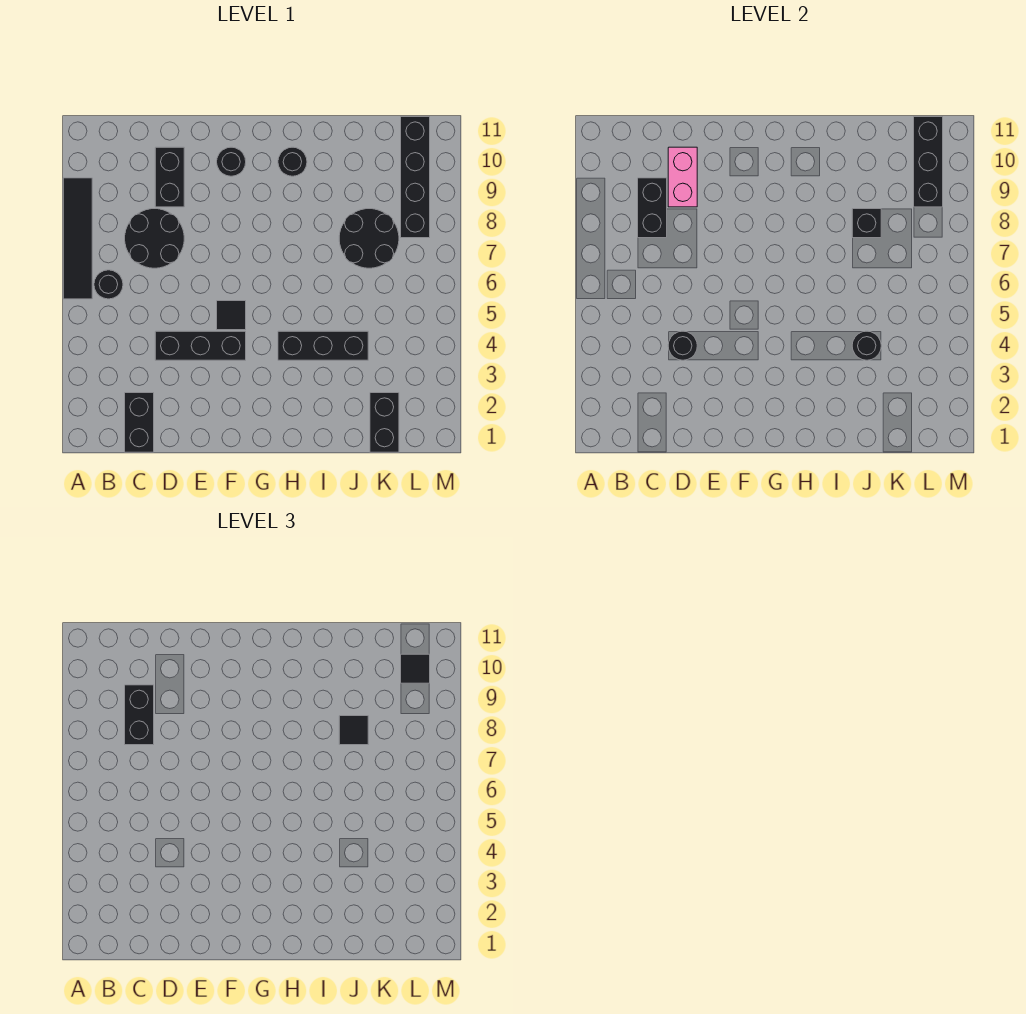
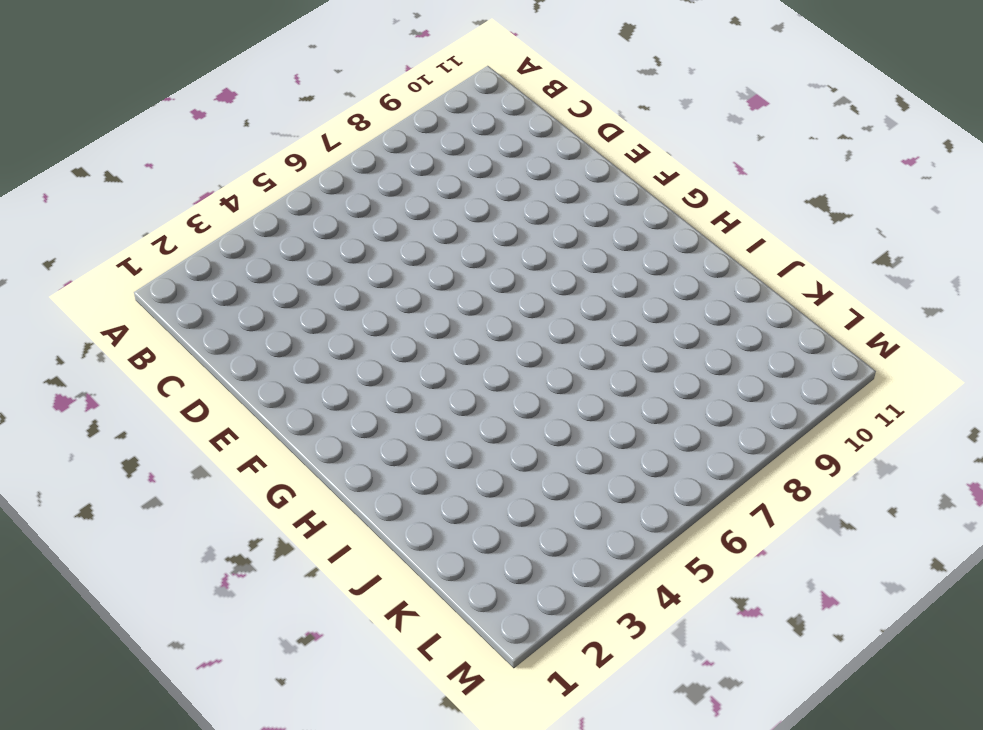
none -> black tile A6:A9 level 1
none -> black round brick B6 level 1
none -> black brick C1:C2 level 1

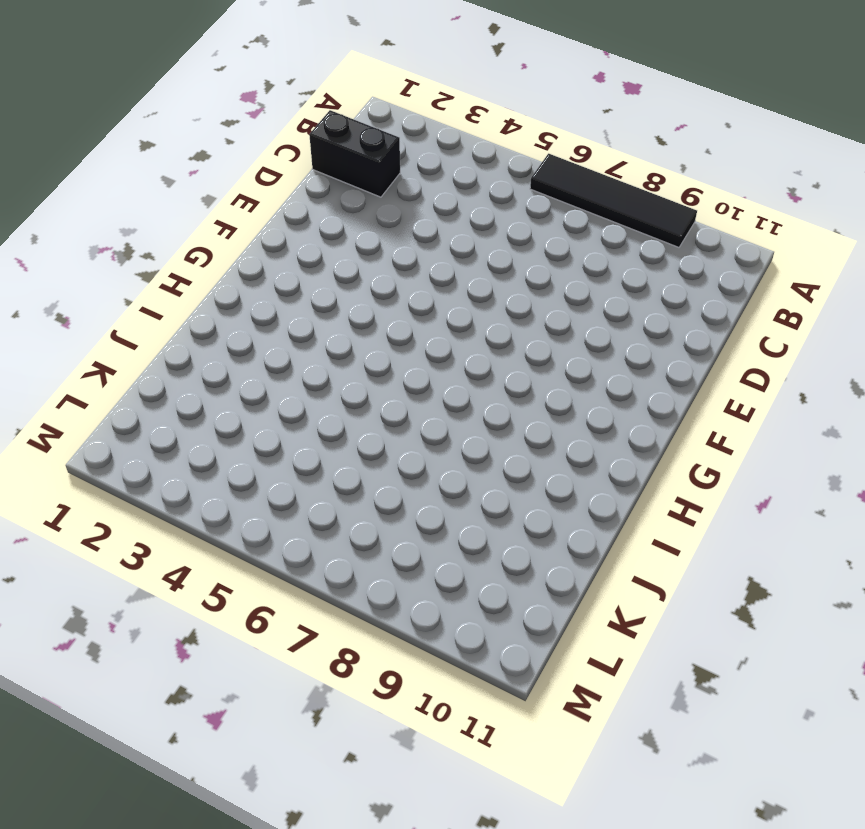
none -> black round brick B6 level 1
none -> black round brick C7:D8 level 1
none -> black brick D4:F4 level 1

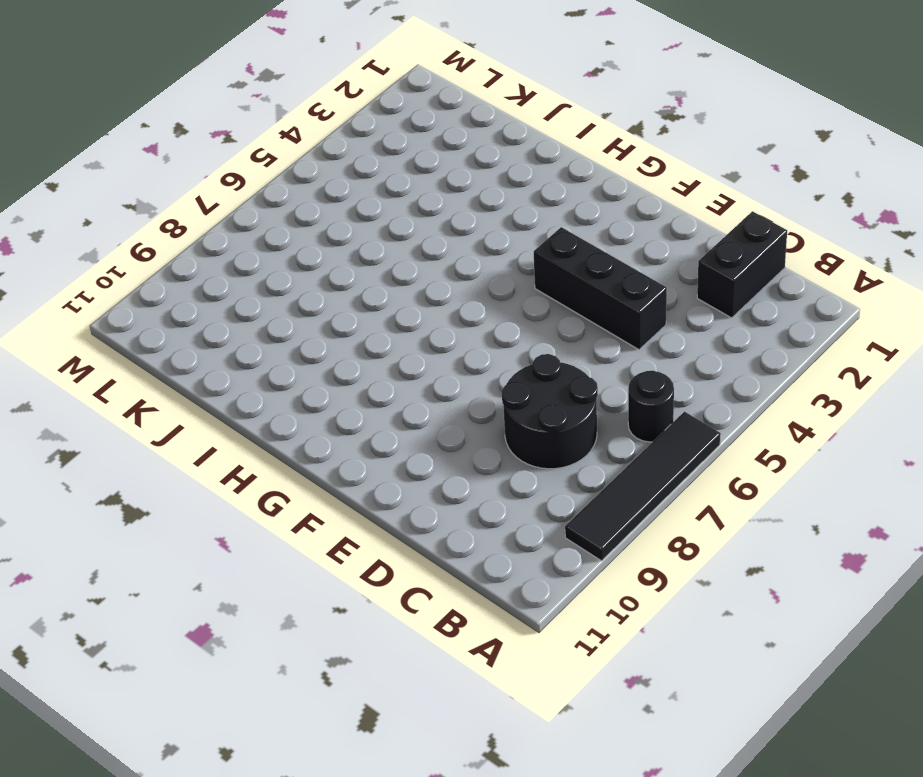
none -> black brick D9:D10 level 1
none -> black tile F5 level 1
none -> black round brick F10 level 1

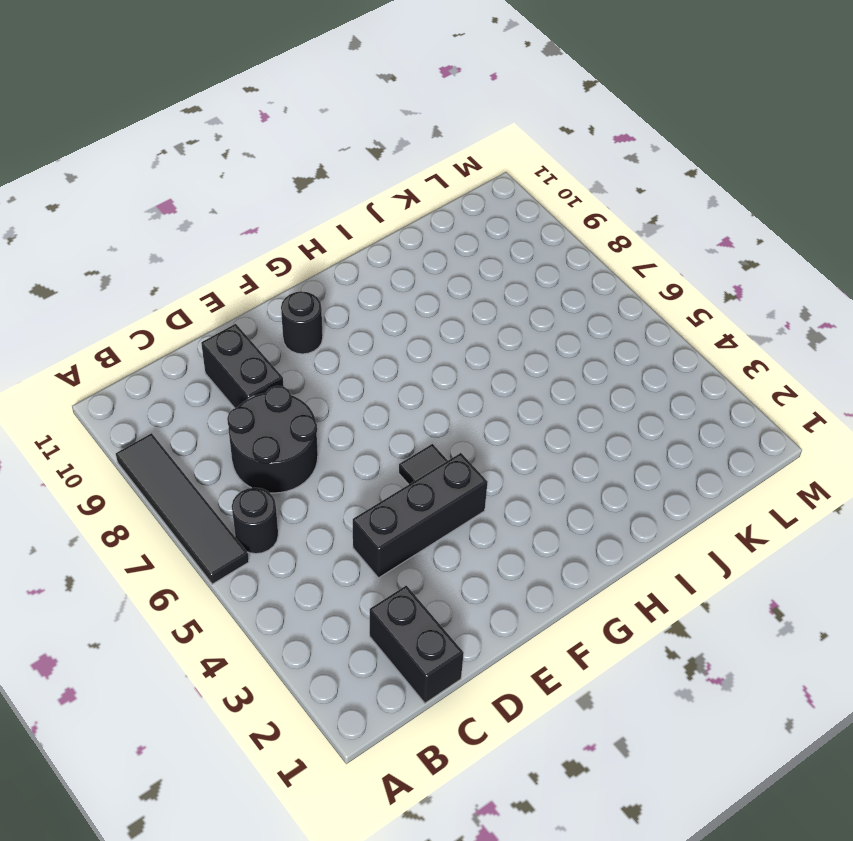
none -> black brick H4:J4 level 1
none -> black round brick H10 level 1
none -> black round brick J7:K8 level 1

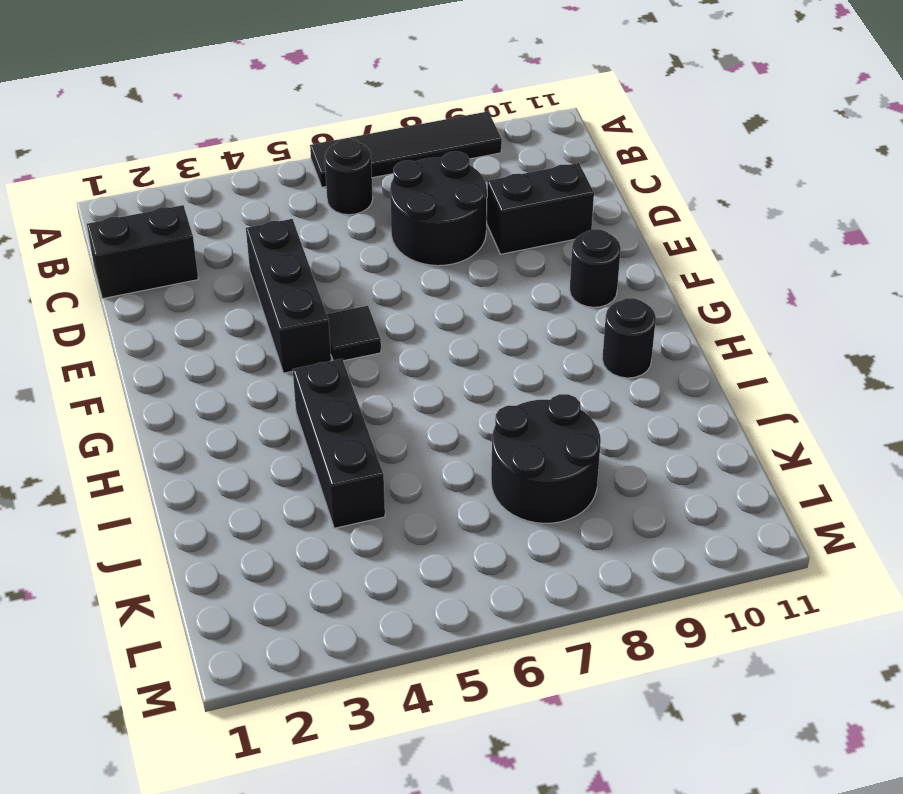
none -> black brick K1:K2 level 1
none -> black brick L8:L11 level 1
none -> black brick C8:C9 level 2

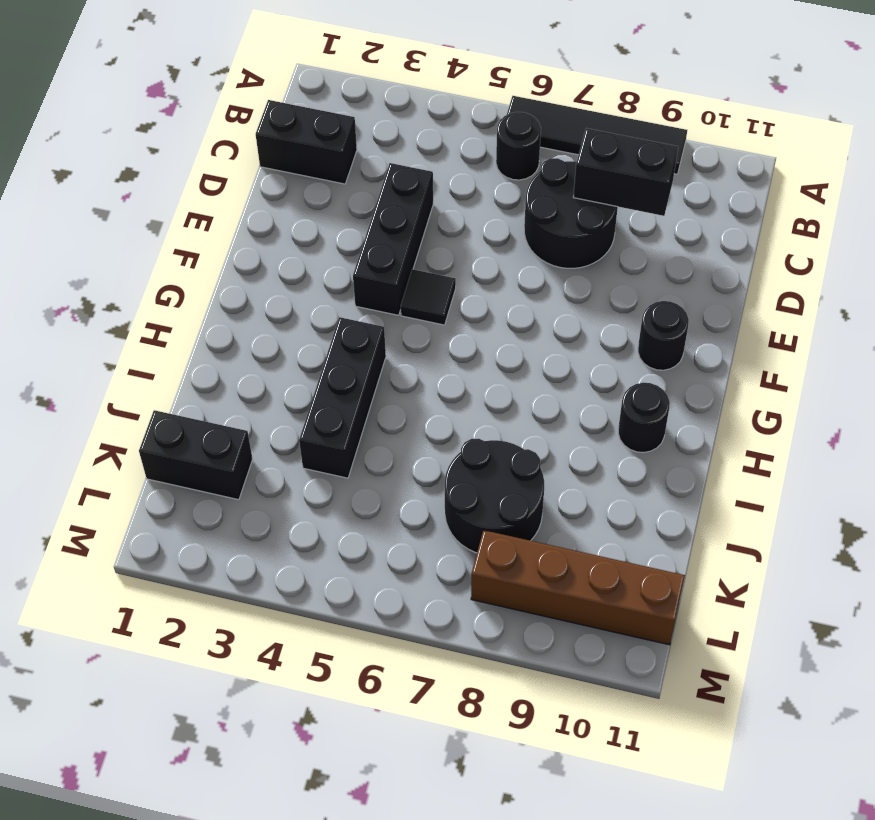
brown brick L8:L11 level 1 -> black brick L8:L11 level 1
none -> black brick D9:D10 level 1
none -> black round brick D4 level 2
none -> pink brick D9:D10 level 2

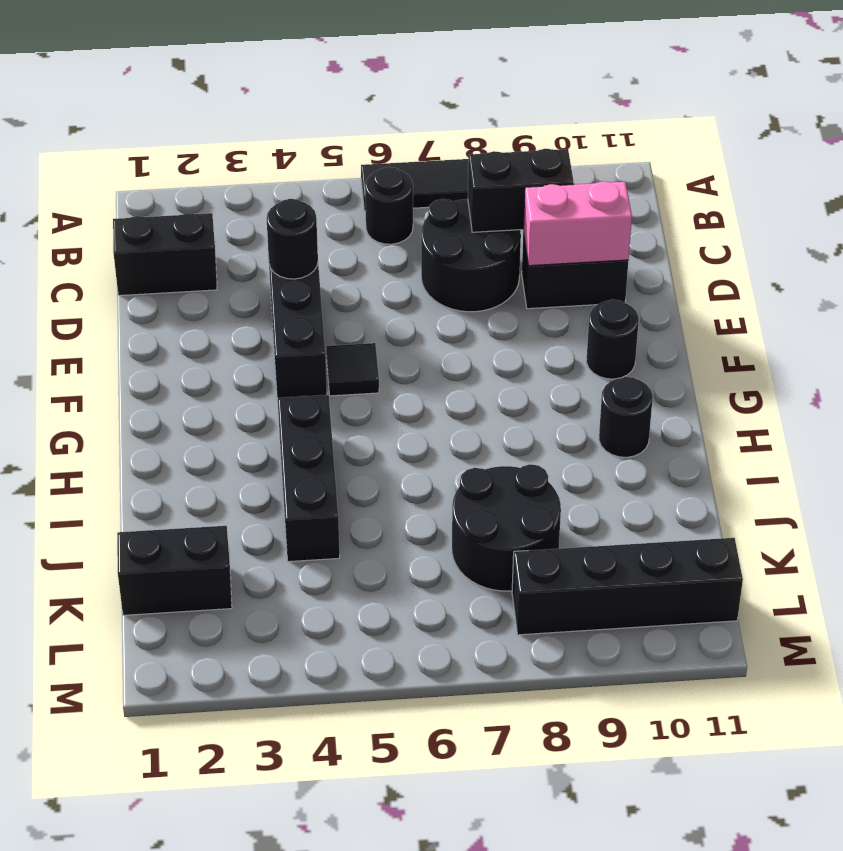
none -> black round brick J4 level 2
none -> black brick J8 level 2
none -> black brick L9:L11 level 2

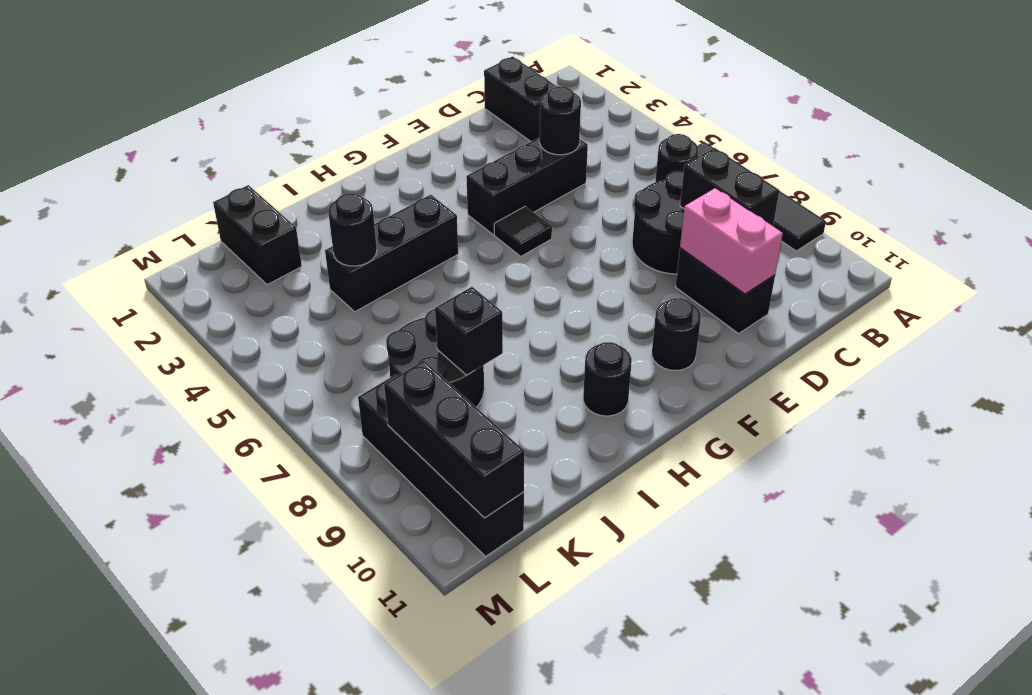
none -> black brick C8:C9 level 3
none -> black tile J8 level 3
none -> black tile L10 level 3

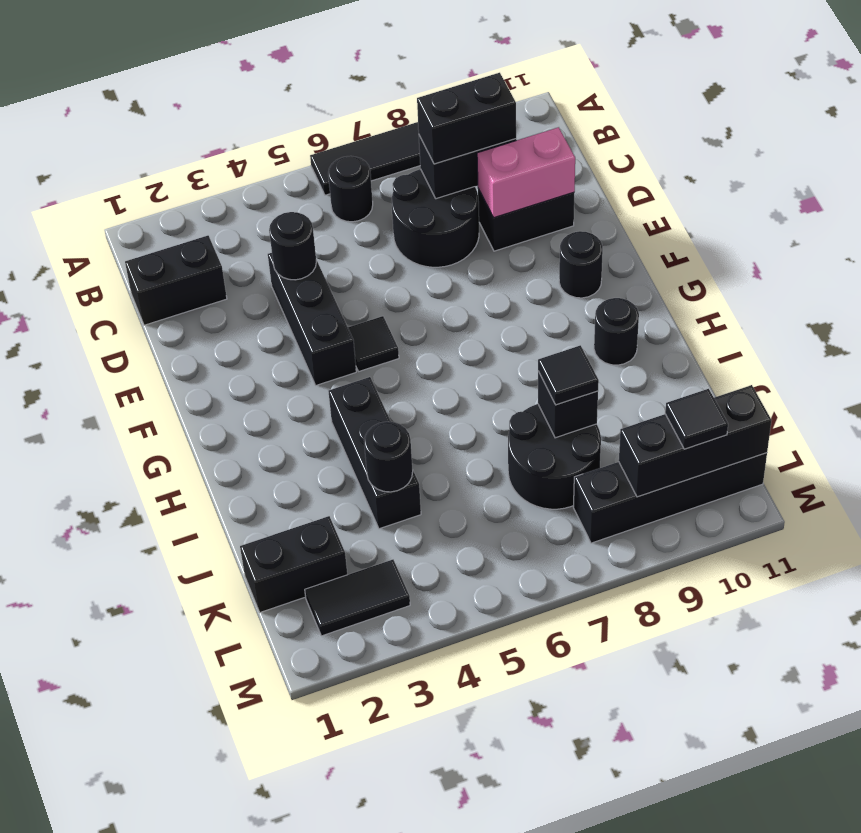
black tile L2:L3 level 1 -> none

